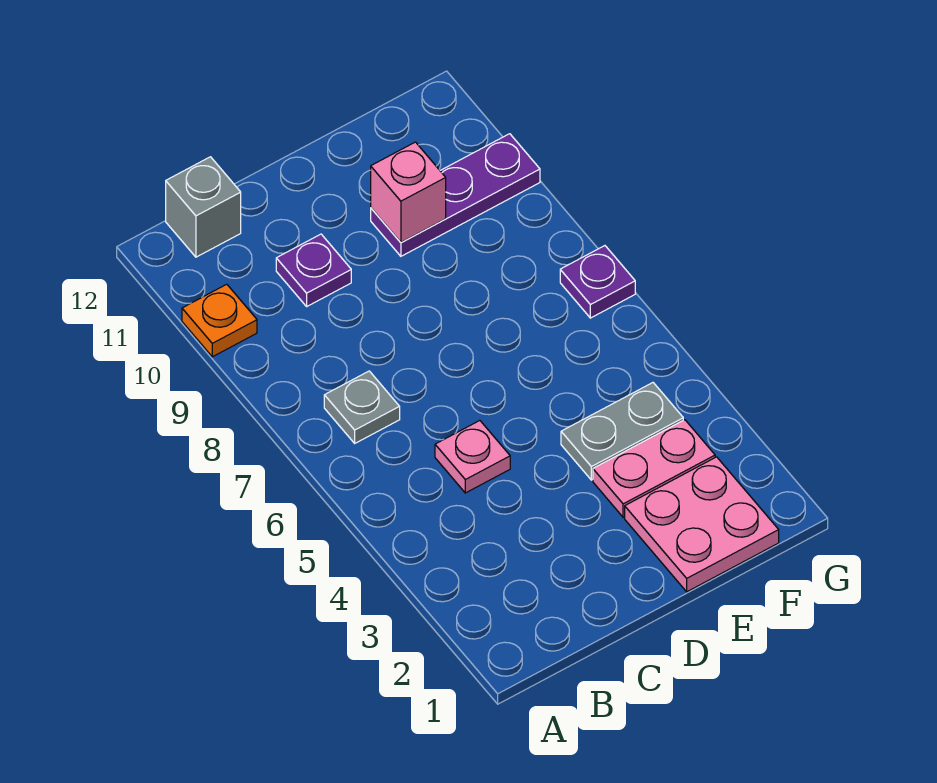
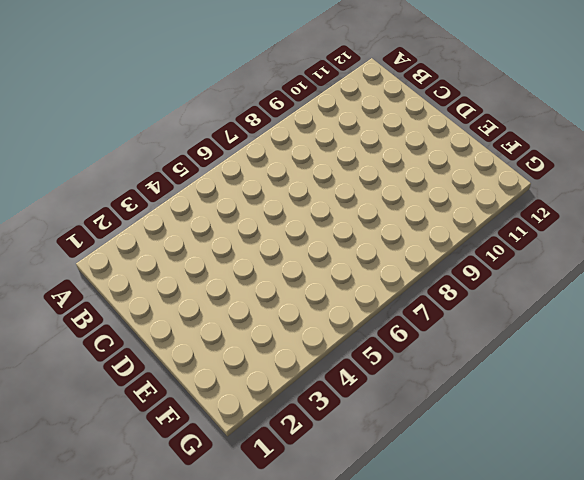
none -> orange plate A10 level 1
none -> grey plate B7 level 1

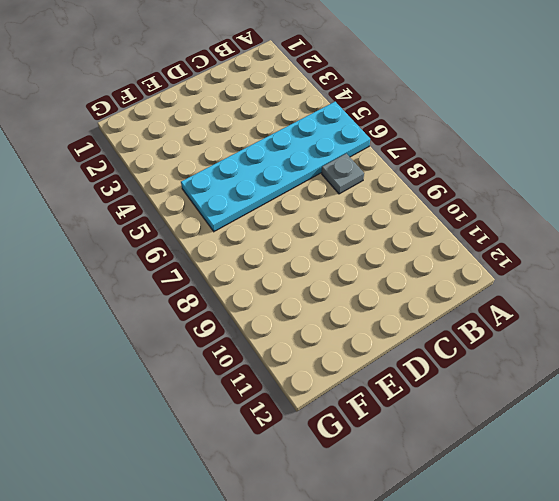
cyan plate A5:F6 level 1 -> pink plate C5 level 1
none -> orange plate A10 level 1
none -> grey brick B12 level 1

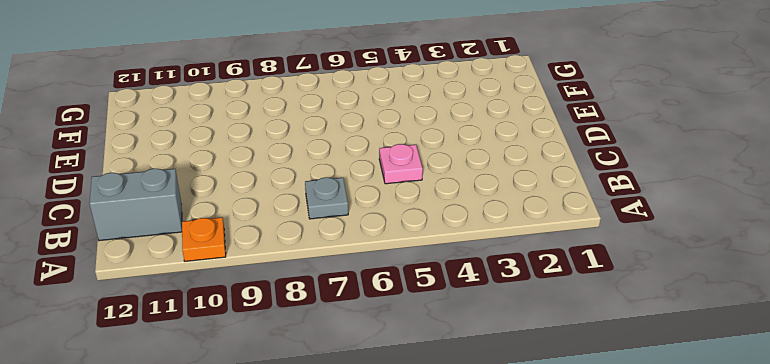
grey brick B11:B12 level 1 -> grey brick B12 level 1
none -> purple plate C10 level 1
none -> pink plate E1:F2 level 1

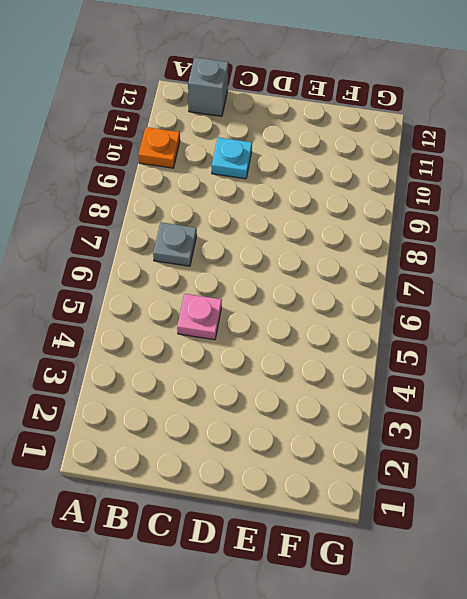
cyan plate C10 level 1 -> purple plate C10 level 1
none -> pink plate E1:F2 level 1
none -> pink plate E3:F3 level 1

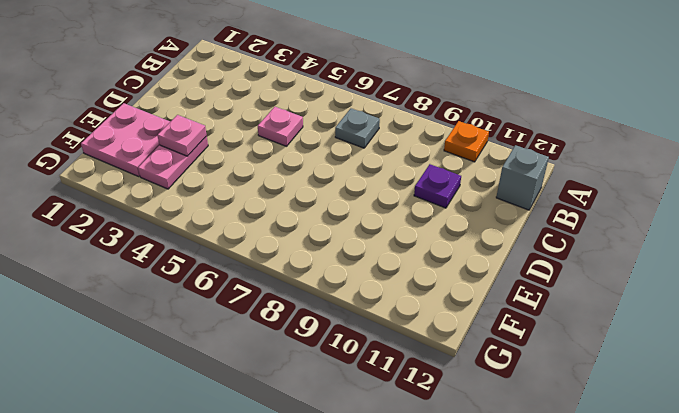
pink plate E3 level 2 -> none
none -> grey plate E4:F4 level 1
none -> purple plate E10:G10 level 1

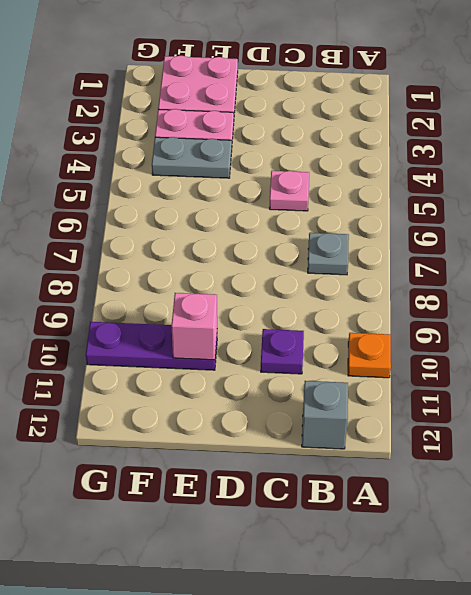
none -> purple plate G7 level 1

